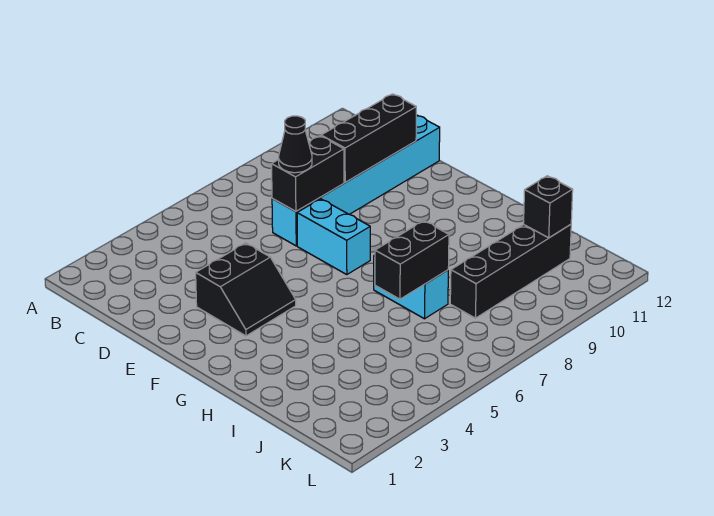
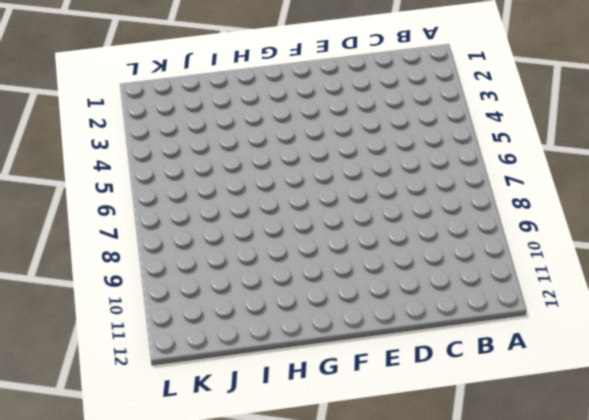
none -> cyan brick D7:D12 level 1
none -> black slope E3:F4 level 1 top E

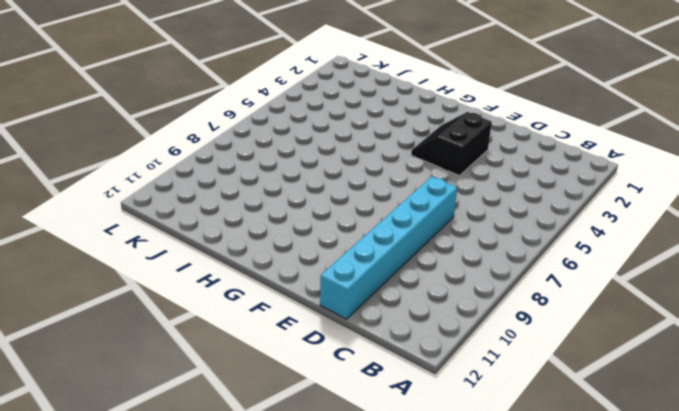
none -> cyan brick E7:F7 level 1
none -> cyan brick H7:I7 level 1

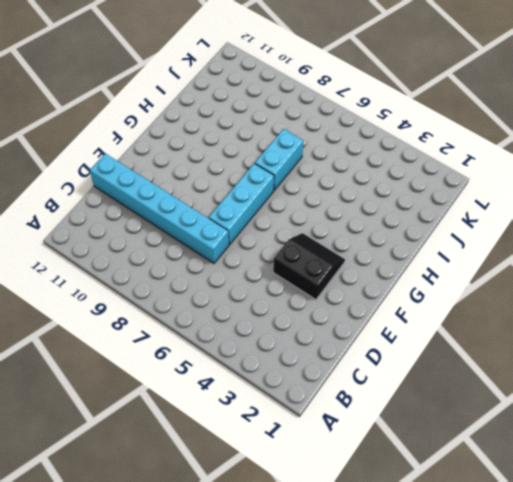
cyan brick E7:G7 level 1 -> cyan brick E7:F7 level 1
none -> black brick J8:J11 level 1
none -> black brick D7:D8 level 2

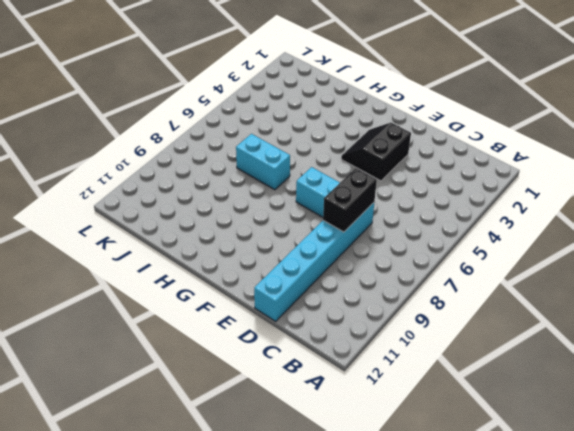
none -> black brick J8:J11 level 1
none -> black brick D9:D11 level 2

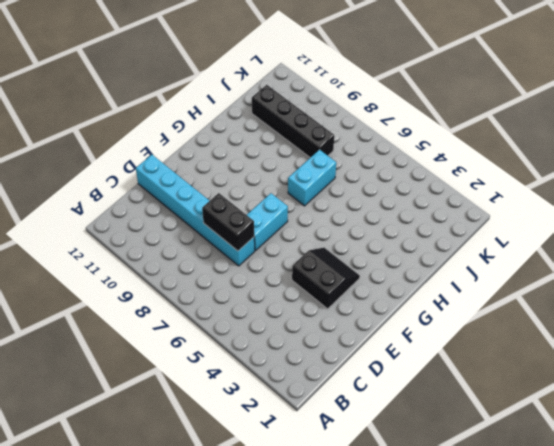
none -> black brick D9:D11 level 2
none -> black brick I6:I7 level 2

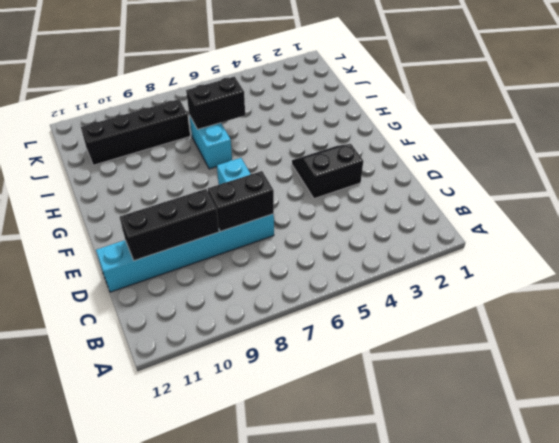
none -> black brick J11 level 2
none -> black cone D7 level 3

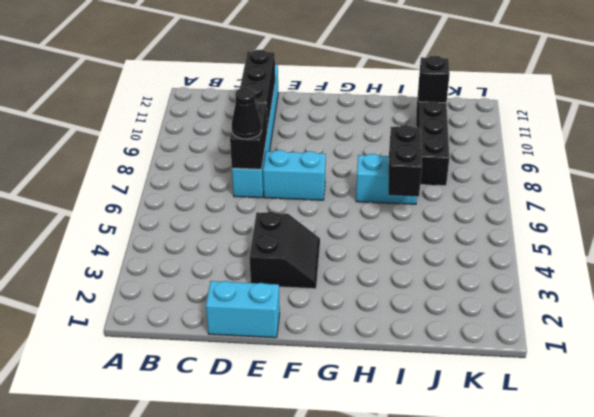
cyan brick D1:E1 level 1 -> none

